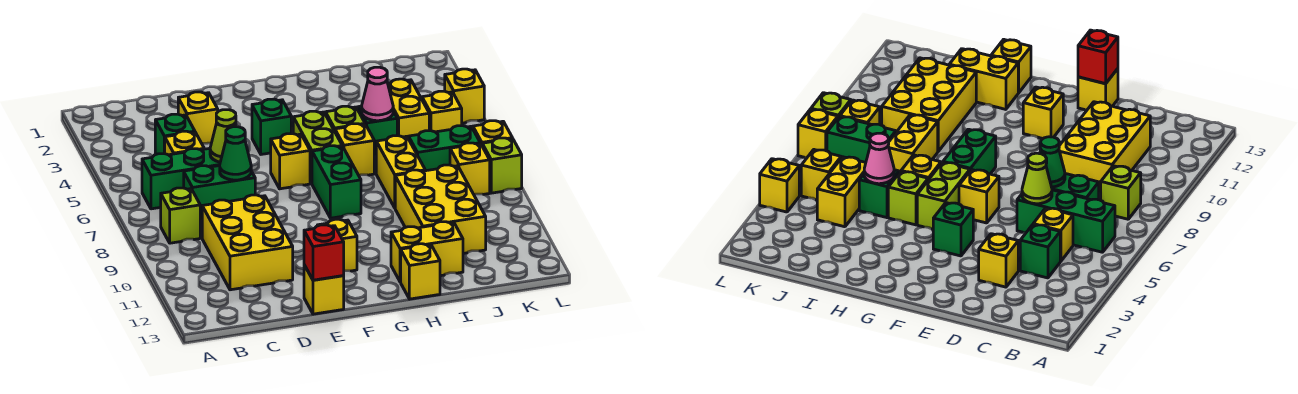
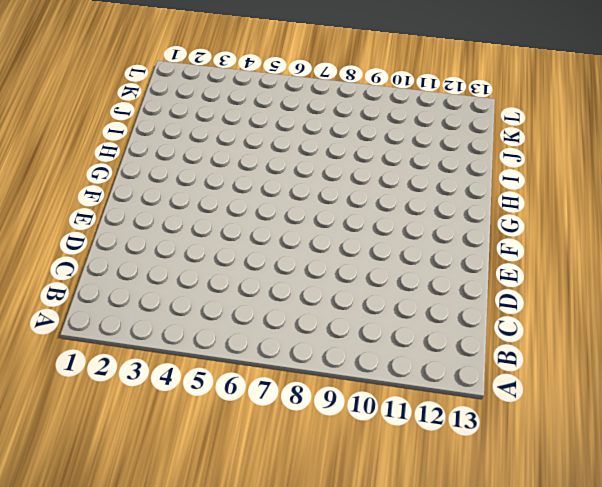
none -> green brick B6:D6 level 1
none -> lime brick B8 level 1
none -> green brick C4 level 1
none -> yellow brick C5 level 1

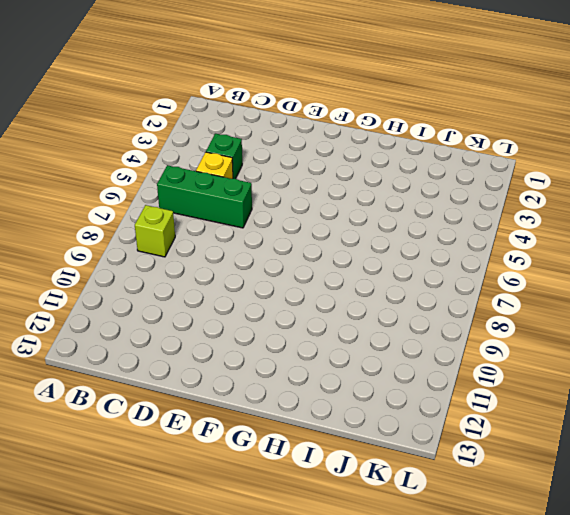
none -> green brick C7:D7 level 1
none -> yellow brick C9:D11 level 1
none -> yellow brick D3 level 1
none -> yellow brick E13 level 1

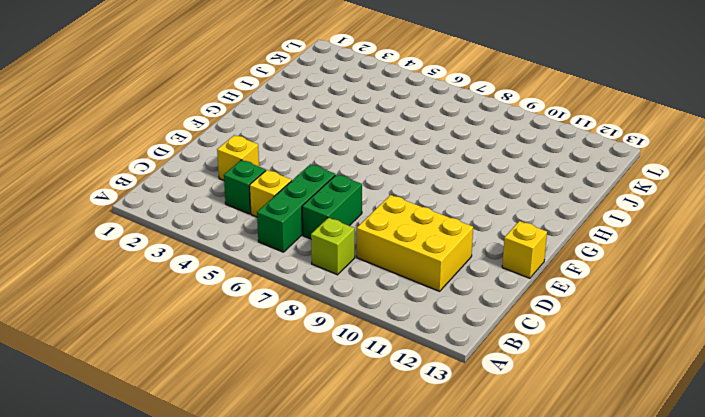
none -> green brick F4 level 1
none -> yellow brick F6 level 1
none -> yellow brick F11 level 1
none -> lime brick G5:G6 level 1

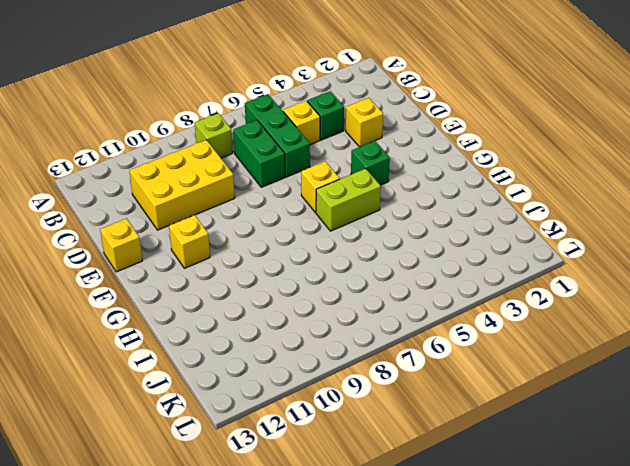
none -> green brick G7:G8 level 1
none -> lime brick H5 level 1
none -> yellow brick H6 level 1
none -> yellow brick H12:I12 level 1

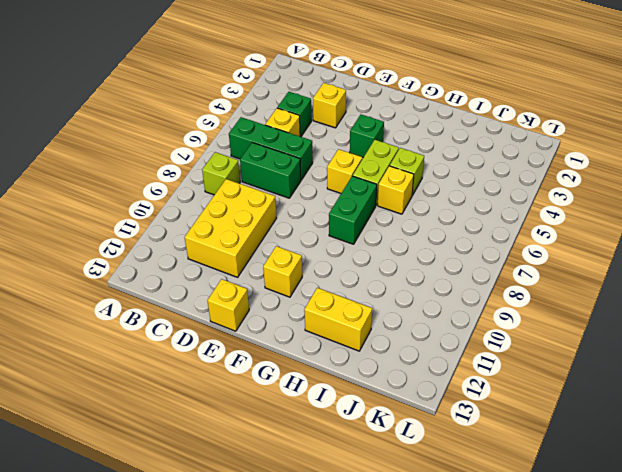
none -> yellow brick H13 level 1
none -> green brick I5 level 1
none -> yellow brick I7:I8 level 1
none -> yellow brick I9:J11 level 1

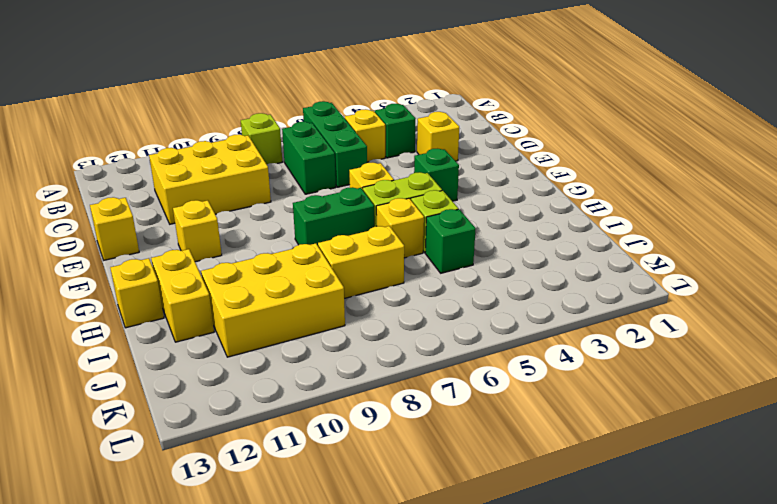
none -> yellow brick J4:J5 level 1
none -> green brick J7:K7 level 1
none -> yellow brick K5 level 1
none -> yellow brick K8 level 1

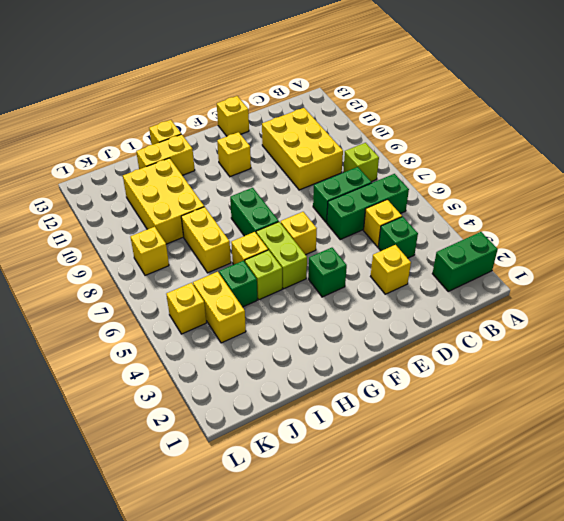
green brick A2:B2 level 1 -> green brick J7:K7 level 1
none -> yellow brick L4 level 1
none -> yellow brick L7 level 1
none -> lime brick L8 level 1
none -> lime cone D6 level 2

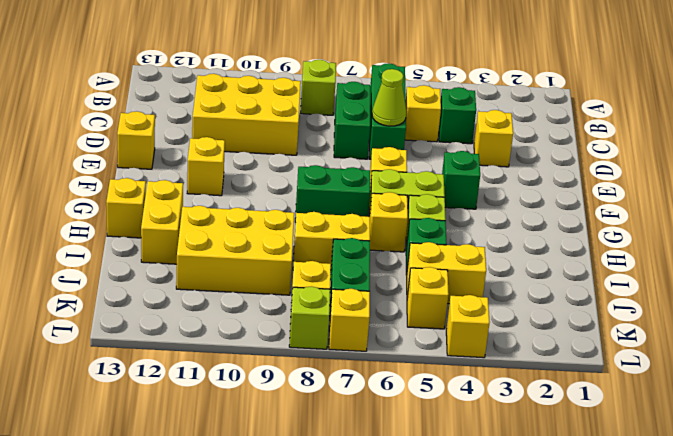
none -> green cone D7 level 2
none -> red brick E13 level 2
none -> pink cone I5 level 2

